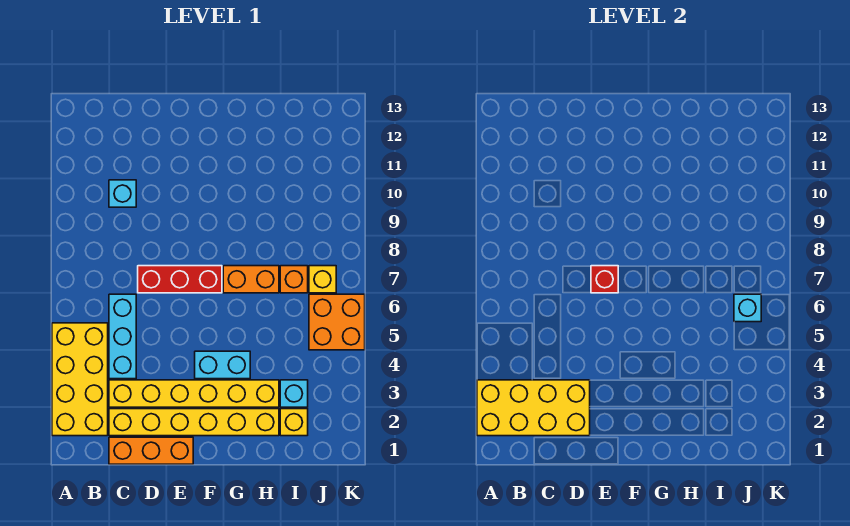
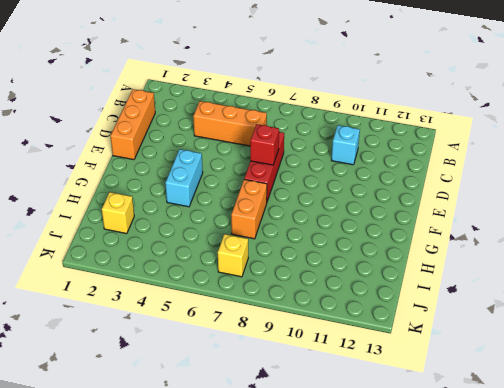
orange brick C4:C6 level 1 -> cyan brick C4:C6 level 1
none -> yellow brick A2:B5 level 1
none -> yellow brick C2:H2 level 1
none -> yellow brick C3:H3 level 1

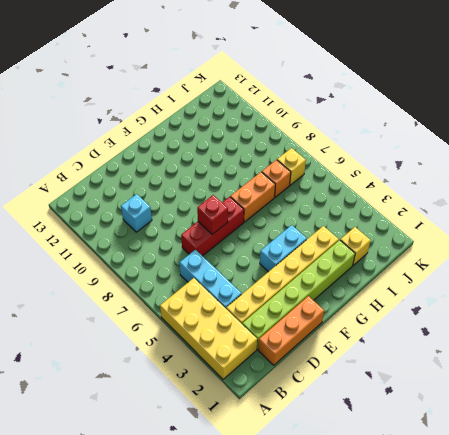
lime brick C2:H2 level 1 -> yellow brick C2:H2 level 1
none -> cyan brick I3 level 1
none -> orange brick J5:K6 level 1
none -> yellow brick A2:D3 level 2

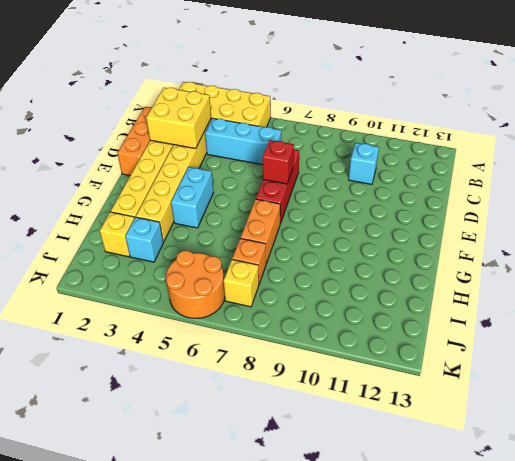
yellow brick C2:D3 level 2 -> yellow brick A2:D3 level 2
orange round brick J5:K6 level 1 -> orange brick J5:K6 level 1
none -> cyan brick J6 level 2

